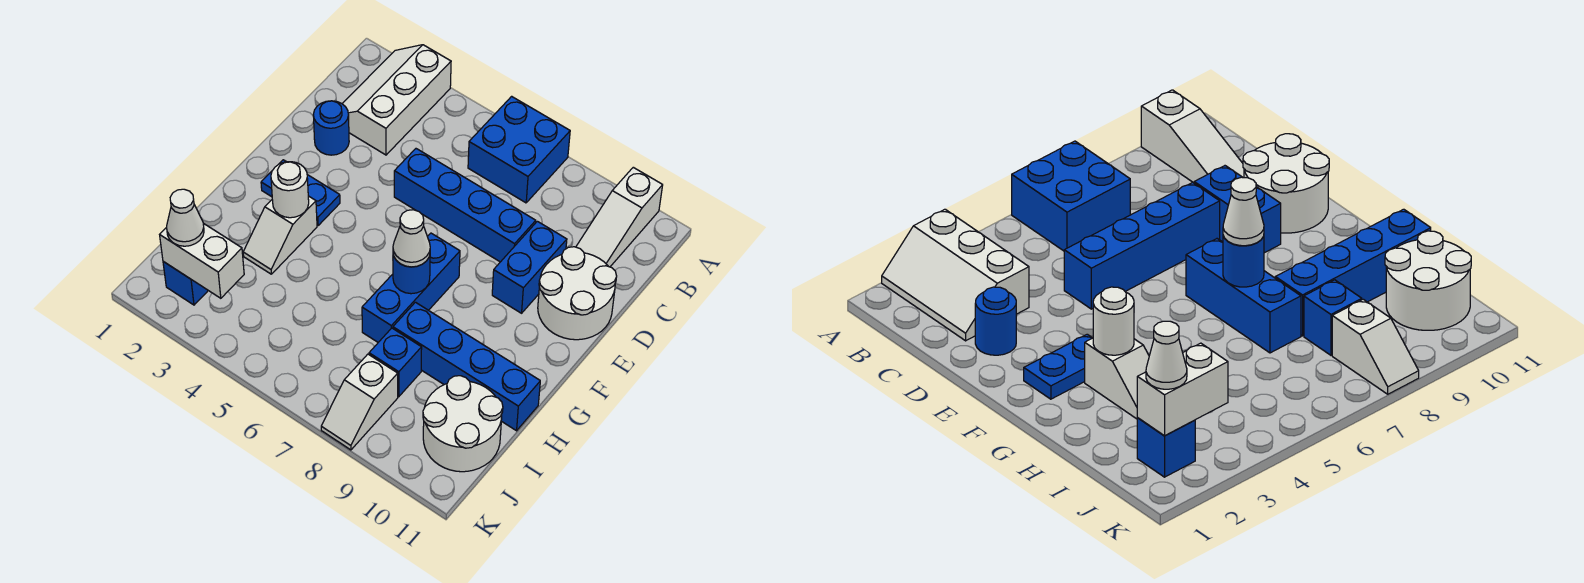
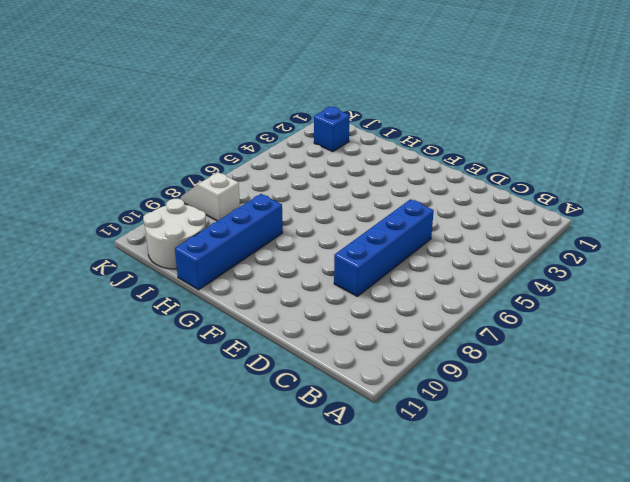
none -> white slope A2:C3 level 1 top 3
none -> blue brick A6:B7 level 1
none -> white slope A10:C10 level 1 top A

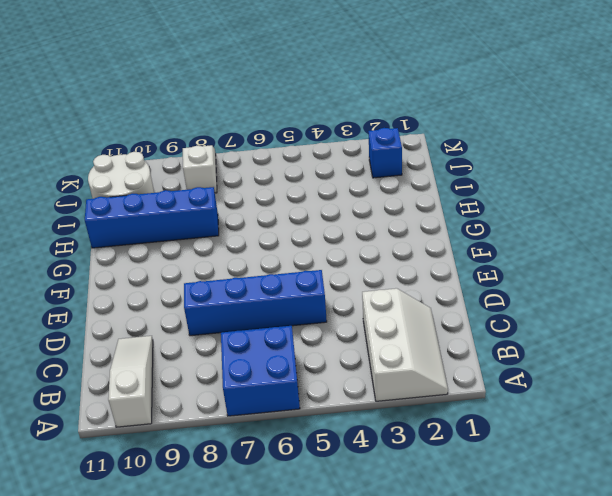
none -> blue round brick D2 level 1
none -> blue brick D9:E9 level 1
none -> white round brick D10:E11 level 1

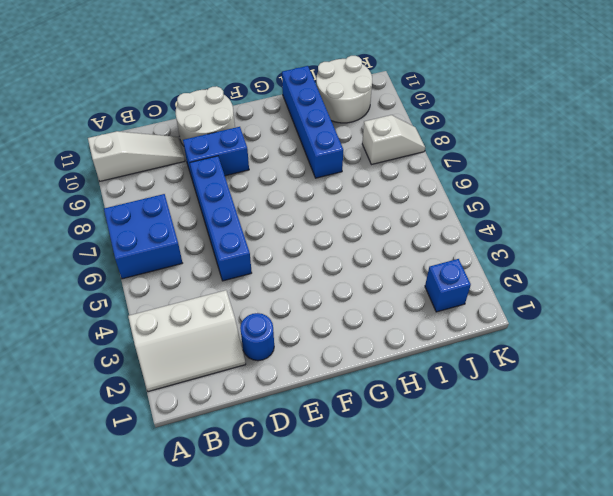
none -> blue plate F2:F3 level 1
none -> blue brick F7:H7 level 1
none -> white slope G3:H3 level 1 top G

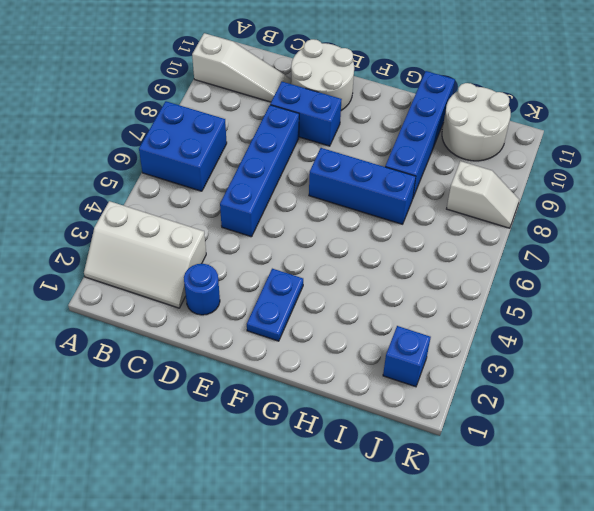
none -> white slope G3:H3 level 1 top G
none -> blue brick I8 level 1
none -> white round brick G3 level 2

